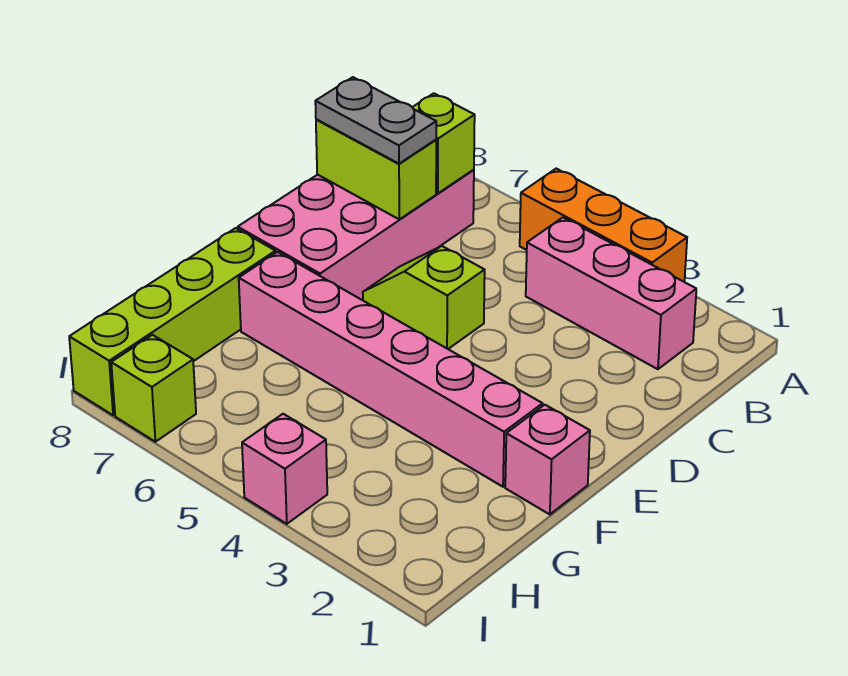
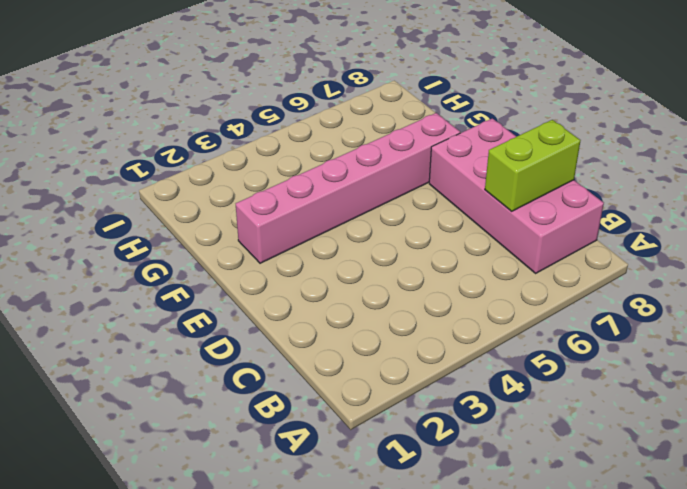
none -> orange brick A3:A5 level 1
none -> pink brick B2:B4 level 1
none -> lime slope D5:D6 level 1 top 5

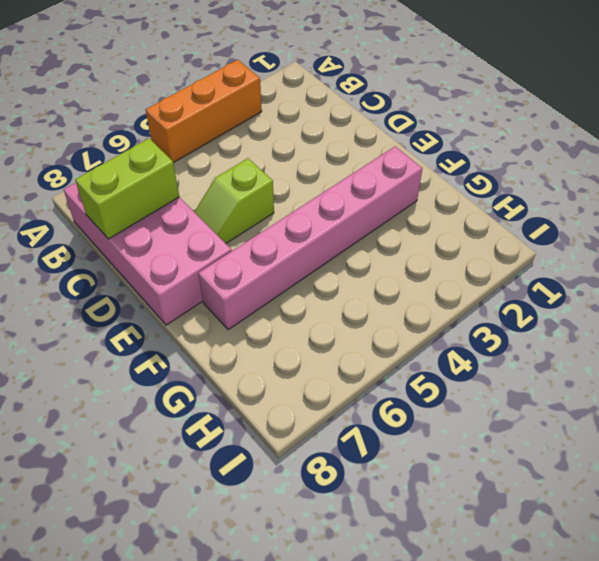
none -> pink brick B2:B4 level 1
none -> pink brick F1 level 1
none -> lime brick F8:I8 level 1

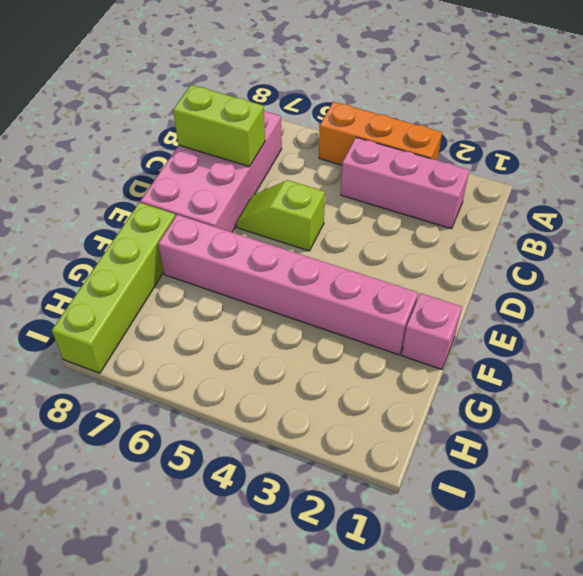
none -> pink brick I4 level 1
none -> lime brick I7 level 1
none -> lime brick B7 level 2

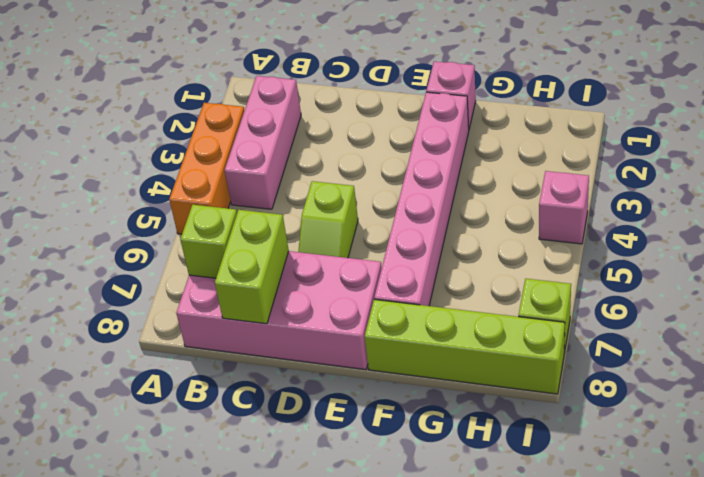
none -> grey plate C7:C8 level 3

